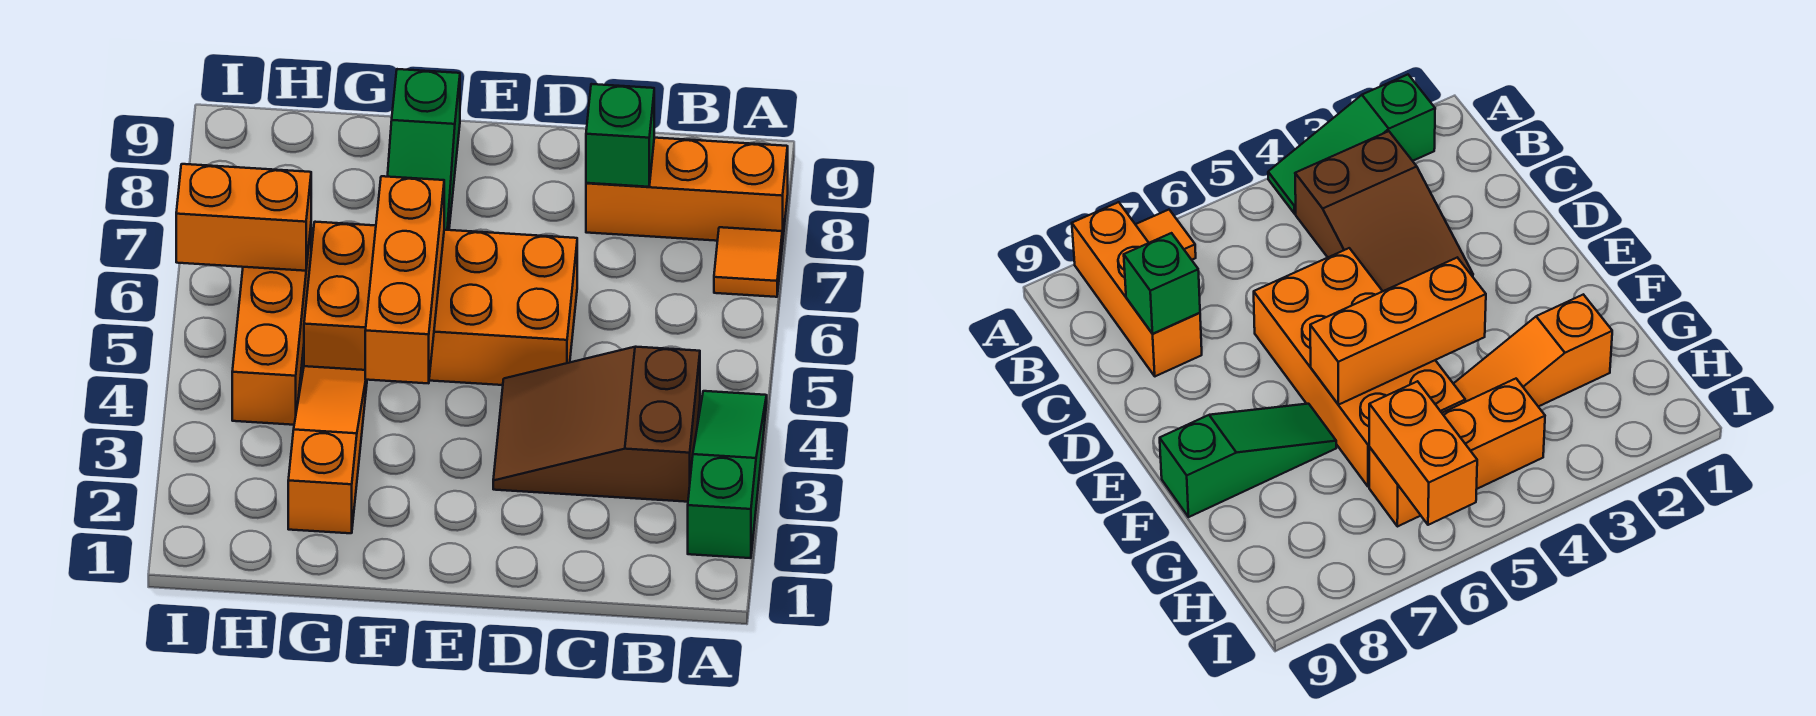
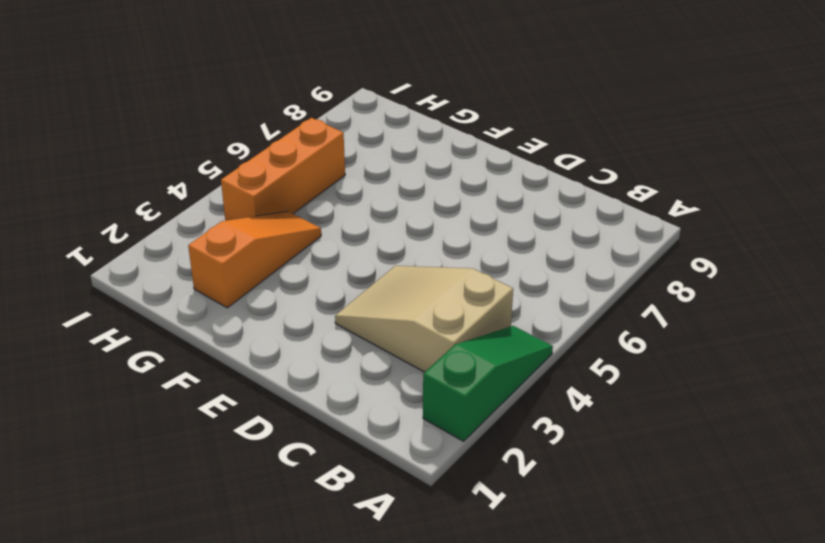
tan slope B3:D4 level 1 top B -> brown slope B3:D4 level 1 top B
none -> orange tile A7 level 1
none -> orange brick A8:C8 level 1

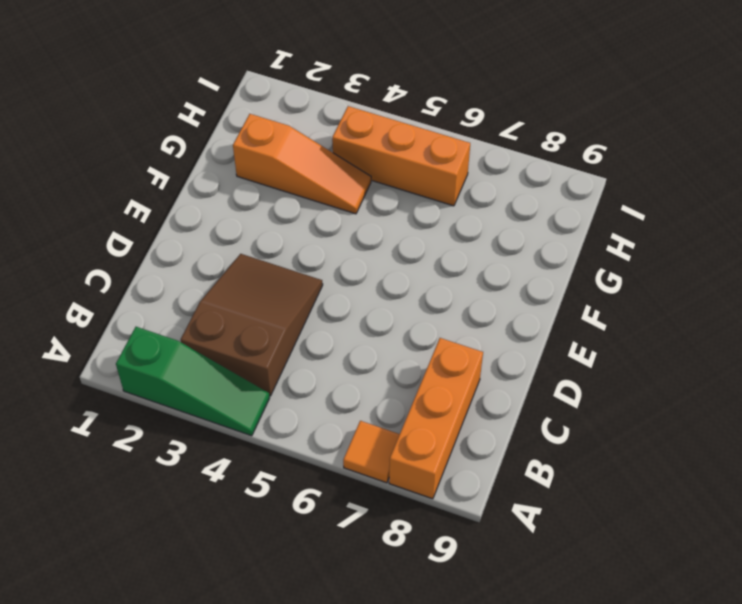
none -> orange brick D5:G6 level 1
none -> green slope F7:F9 level 1 top 9

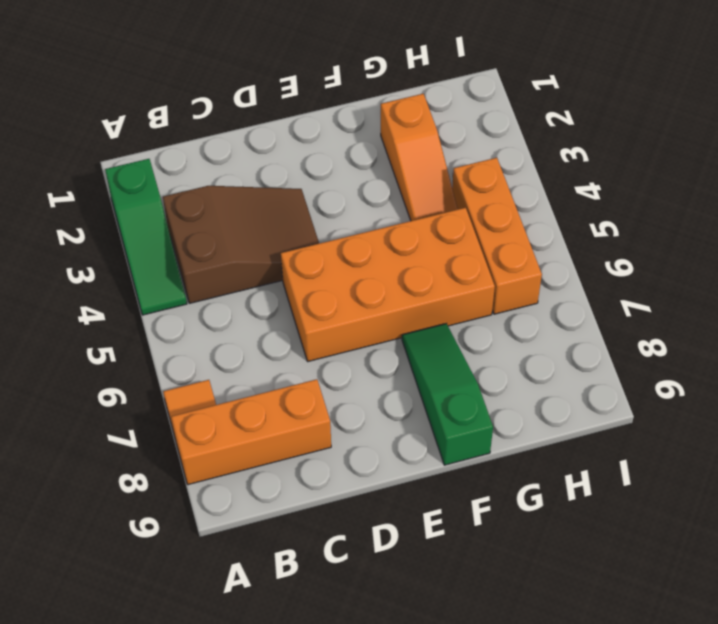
none -> green brick C8 level 2
none -> orange brick F4:F6 level 2

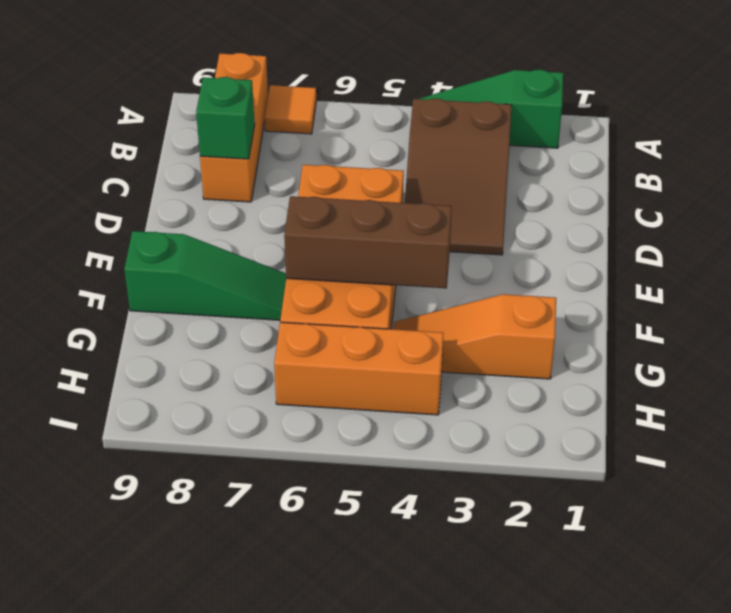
brown brick F4:F6 level 2 -> orange brick F4:F6 level 2
none -> orange brick H6:I6 level 2

